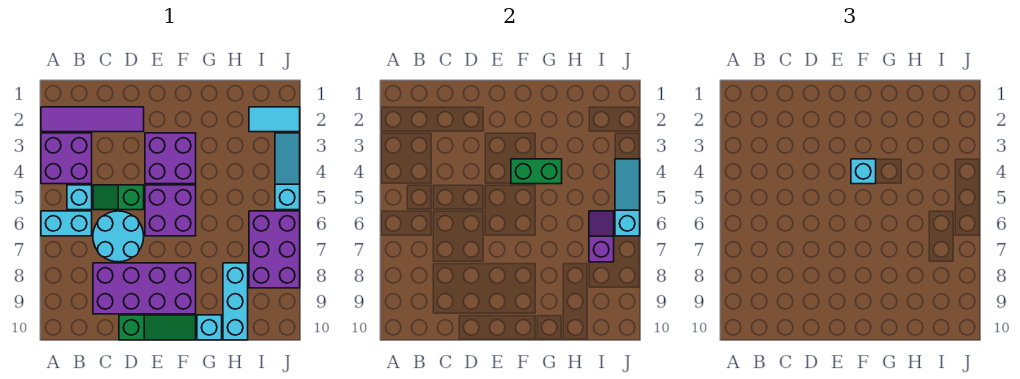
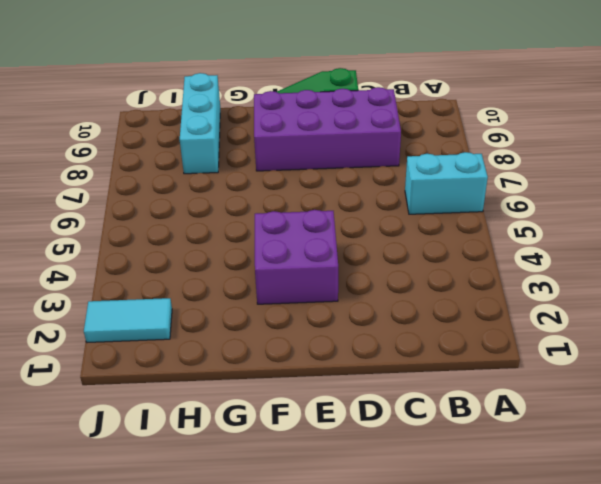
none -> purple tile A2:D2 level 1
none -> purple brick A3:B4 level 1
none -> cyan brick B5 level 1

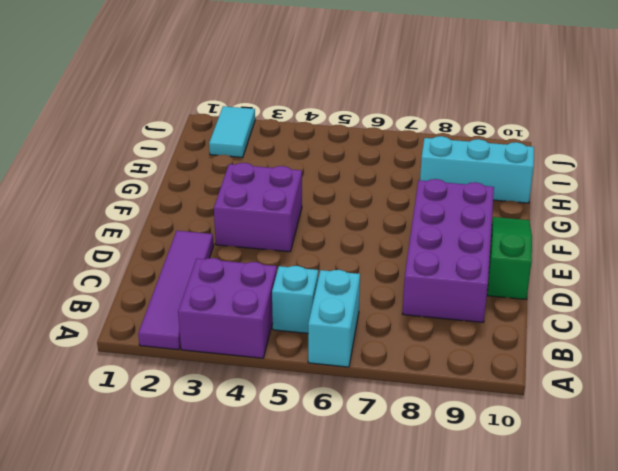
none -> green slope C5:D5 level 1 top D
none -> cyan round brick C6:D7 level 1
none -> purple brick E5:F6 level 1

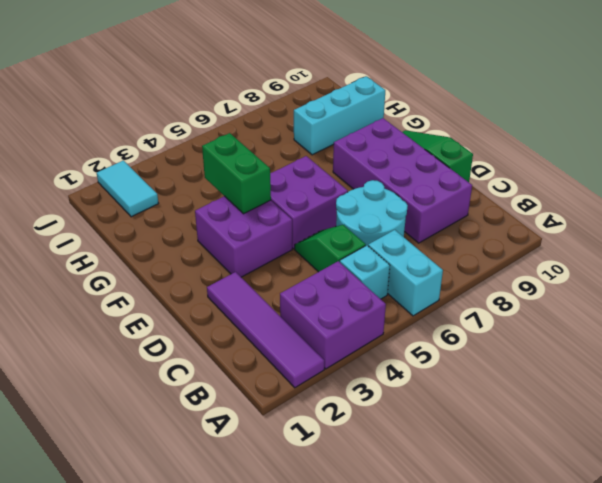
green slope C5:D5 level 1 top C -> green slope C5:D5 level 1 top D
none -> cyan brick G10 level 1
none -> purple brick I6:J8 level 1
none -> cyan slope J3:J5 level 1 top 5

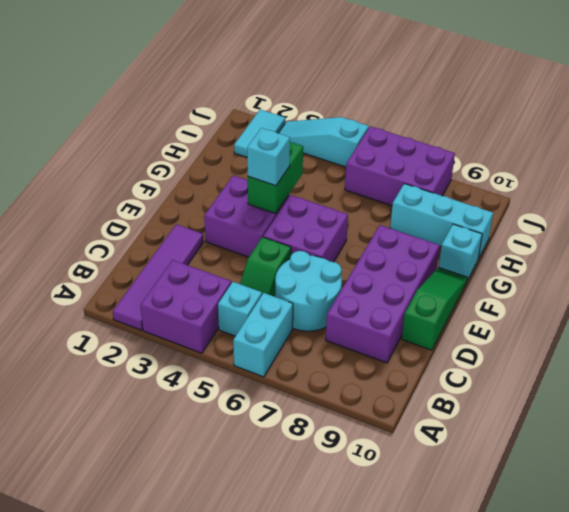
none -> purple slope I6:I7 level 2 top 7
none -> cyan slope J4:J6 level 2 top 6

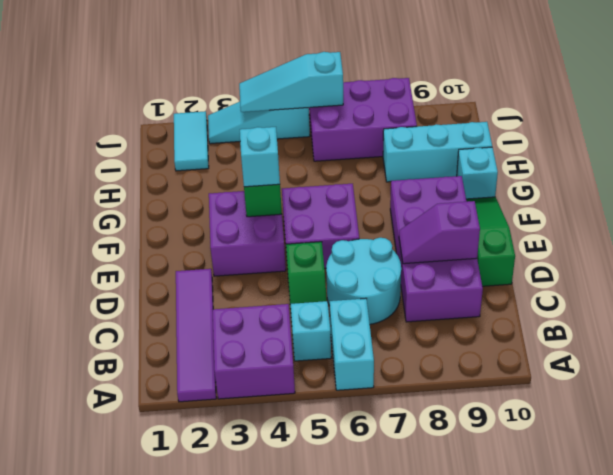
purple slope D8:D9 level 2 top 9 -> purple slope I6:I7 level 2 top 7

